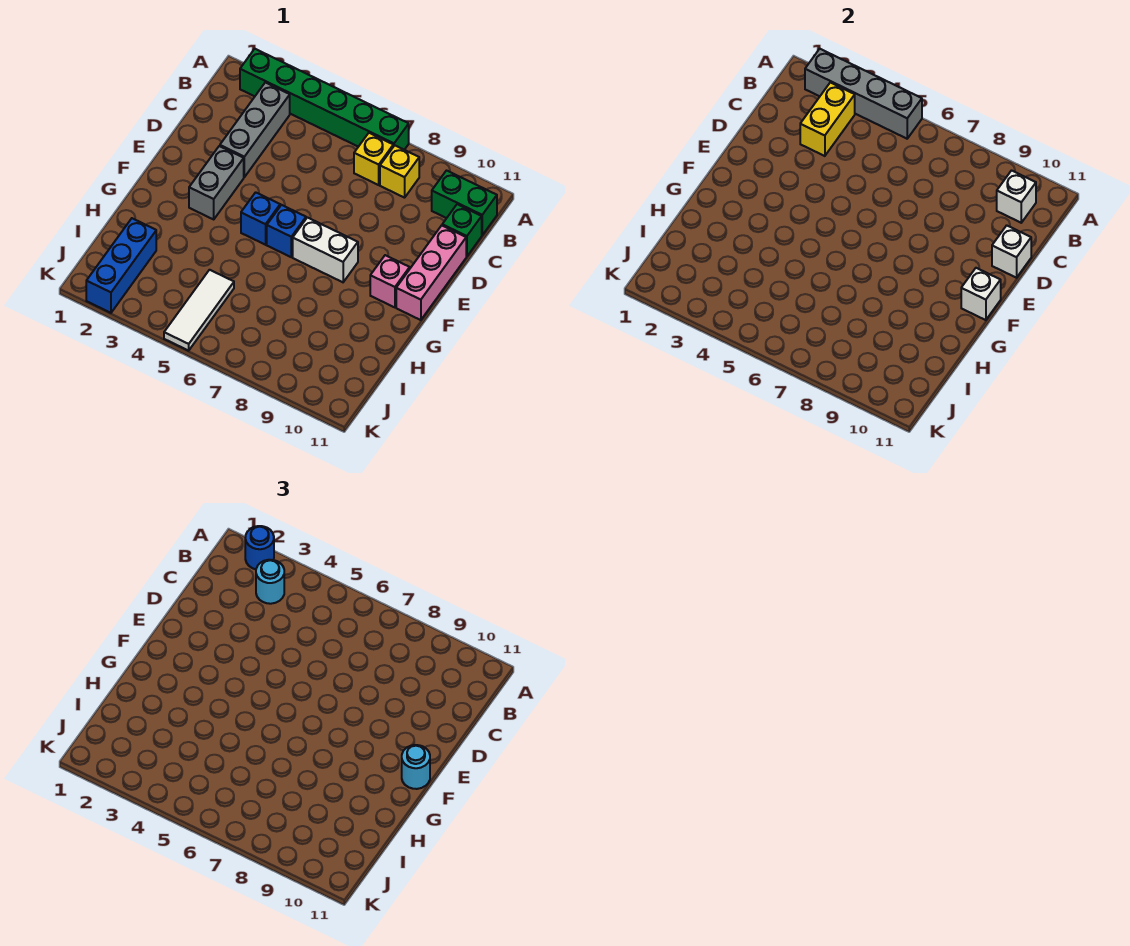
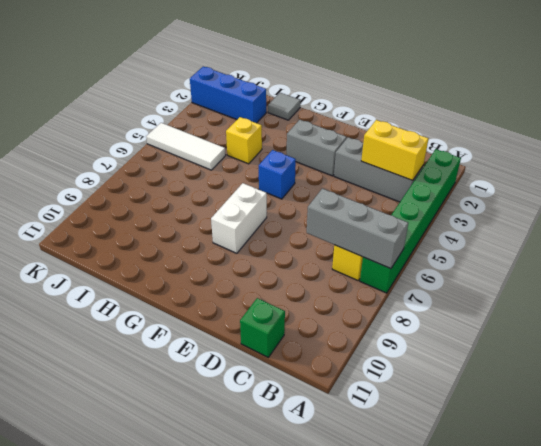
grey brick A7:C7 level 2 -> none
grey tile H1 level 1 -> none
yellow brick H4 level 1 -> yellow brick B8 level 1
none -> green brick B10:B11 level 1
none -> pink brick D11:F11 level 1
none -> blue brick F6 level 1

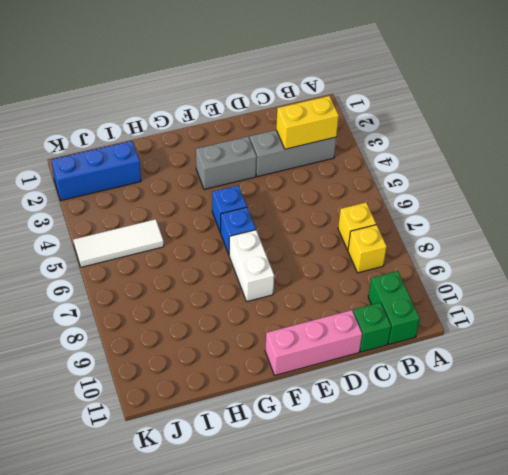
none -> green brick A2:A7 level 1
none -> pink brick F10 level 1
none -> grey brick A2:A5 level 2

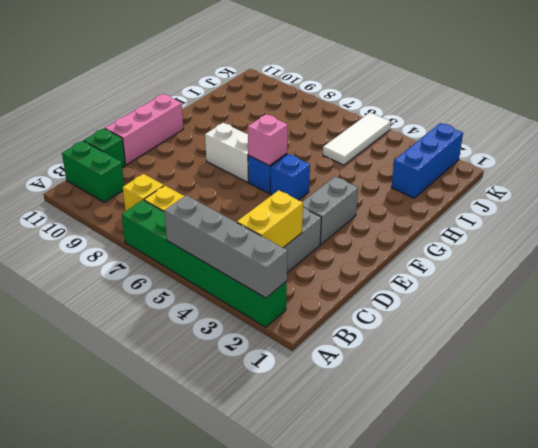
pink brick F6 level 2 -> pink brick F10 level 1
none -> white brick B10 level 2
none -> white brick D11 level 2
none -> white brick F11 level 2

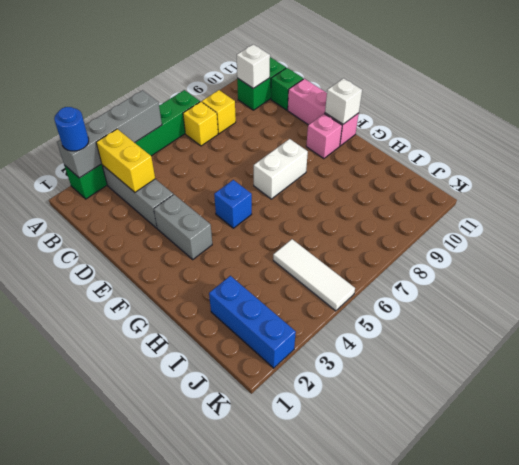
none -> blue brick F6 level 1
none -> white brick D11 level 2
none -> cyan round brick B3 level 3

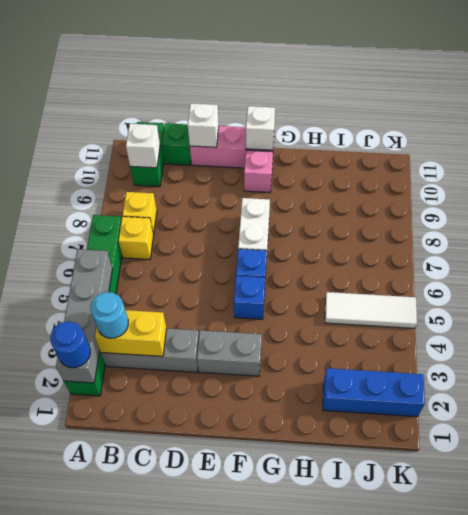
none -> cyan round brick F11 level 3

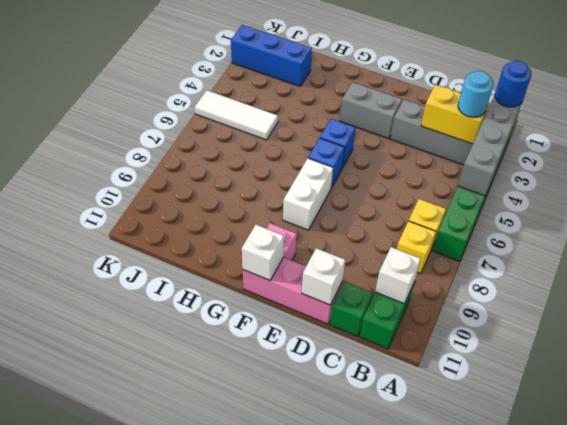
none -> cyan round brick F11 level 3

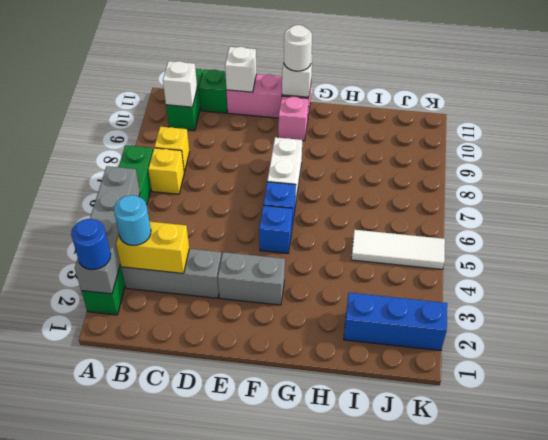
white round brick F11 level 3 -> cyan round brick F11 level 3

